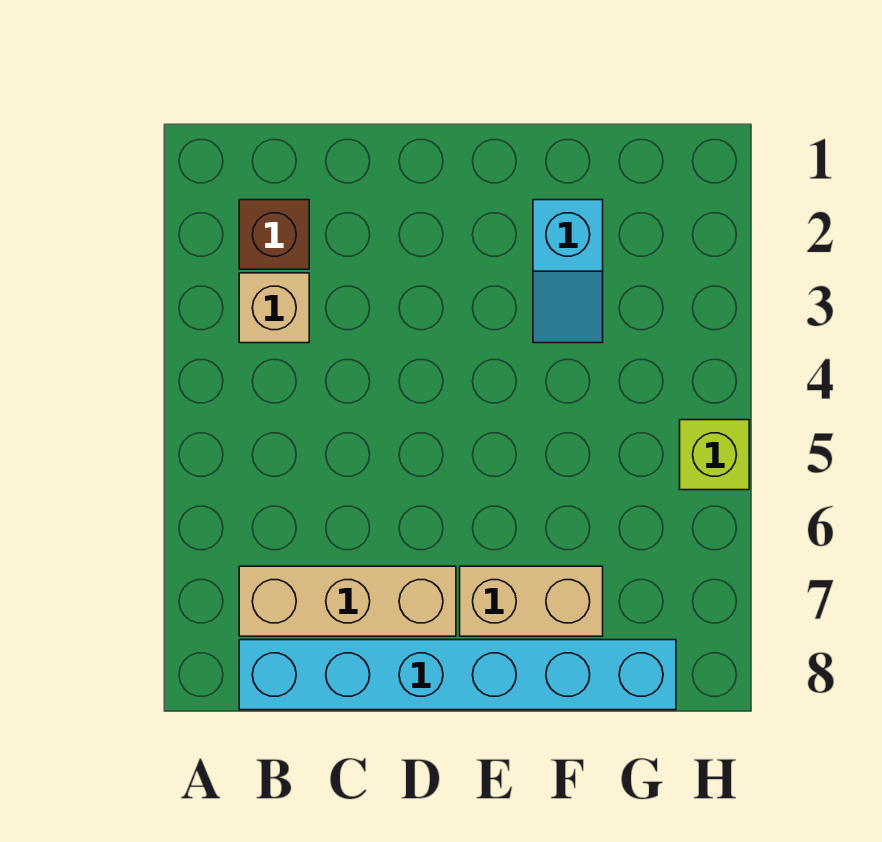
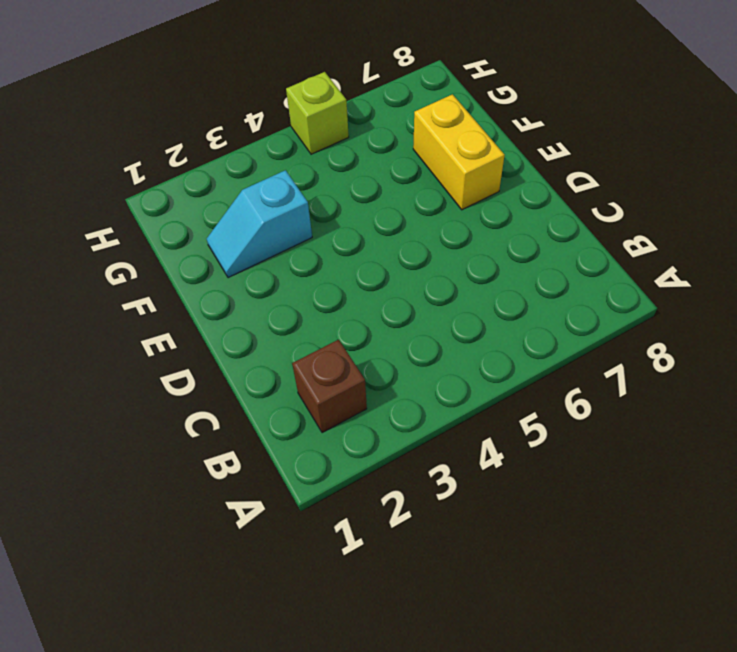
yellow brick E7:F7 level 1 -> tan brick E7:F7 level 1
cyan slope F2:F3 level 1 top 3 -> cyan slope F2:F3 level 1 top 2
none -> tan brick B3 level 1
none -> tan brick B7:D7 level 1

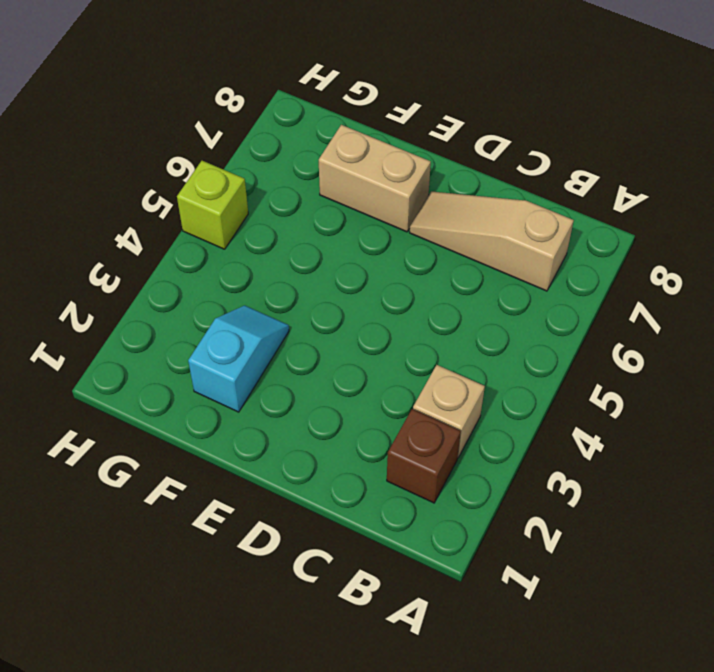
tan slope B7:D7 level 1 top B -> tan brick B7:D7 level 1
none -> cyan brick B8:G8 level 1

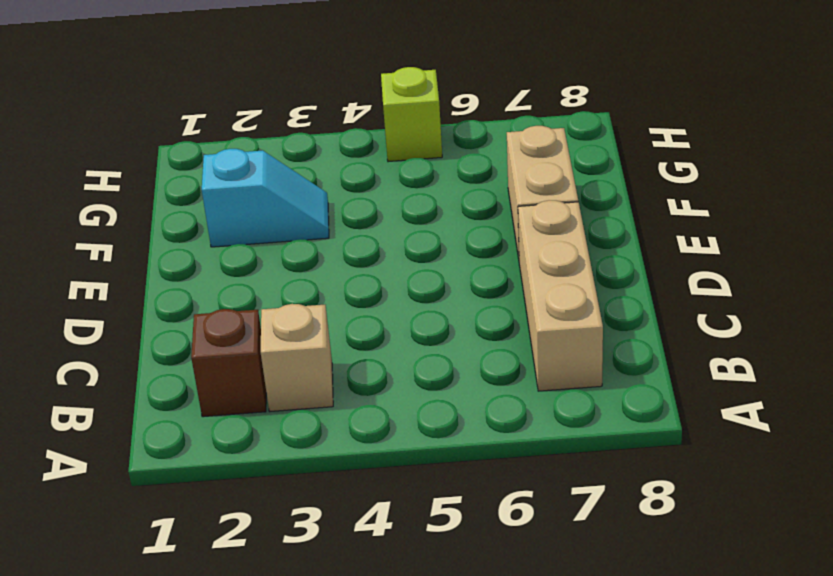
none -> cyan brick B8:G8 level 1

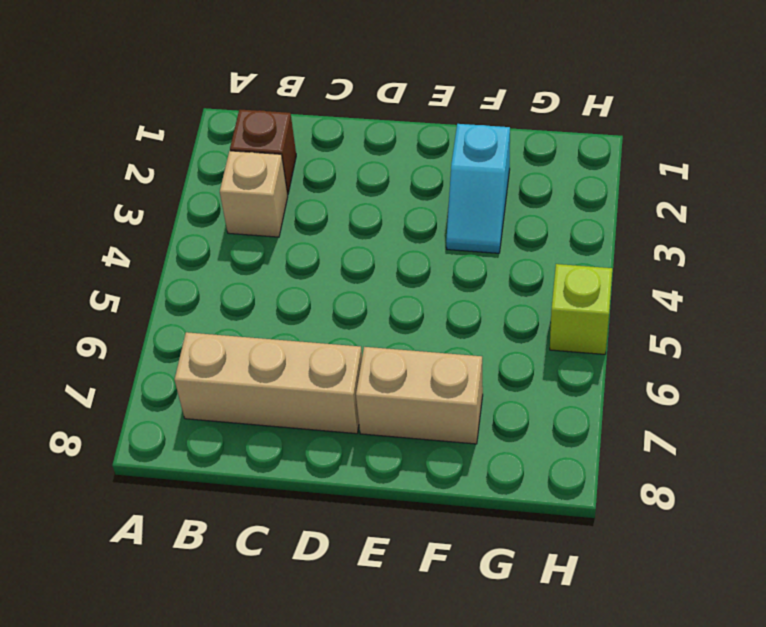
none -> cyan brick B8:G8 level 1

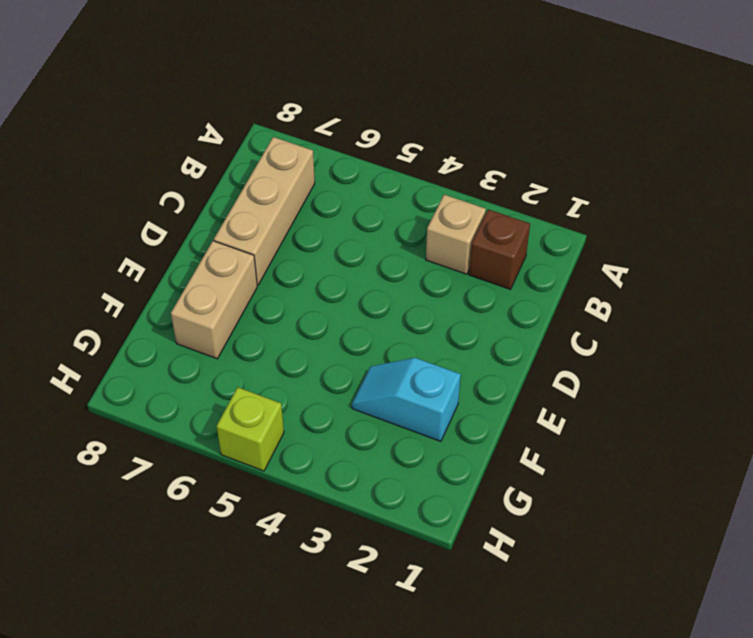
none -> cyan brick B8:G8 level 1

